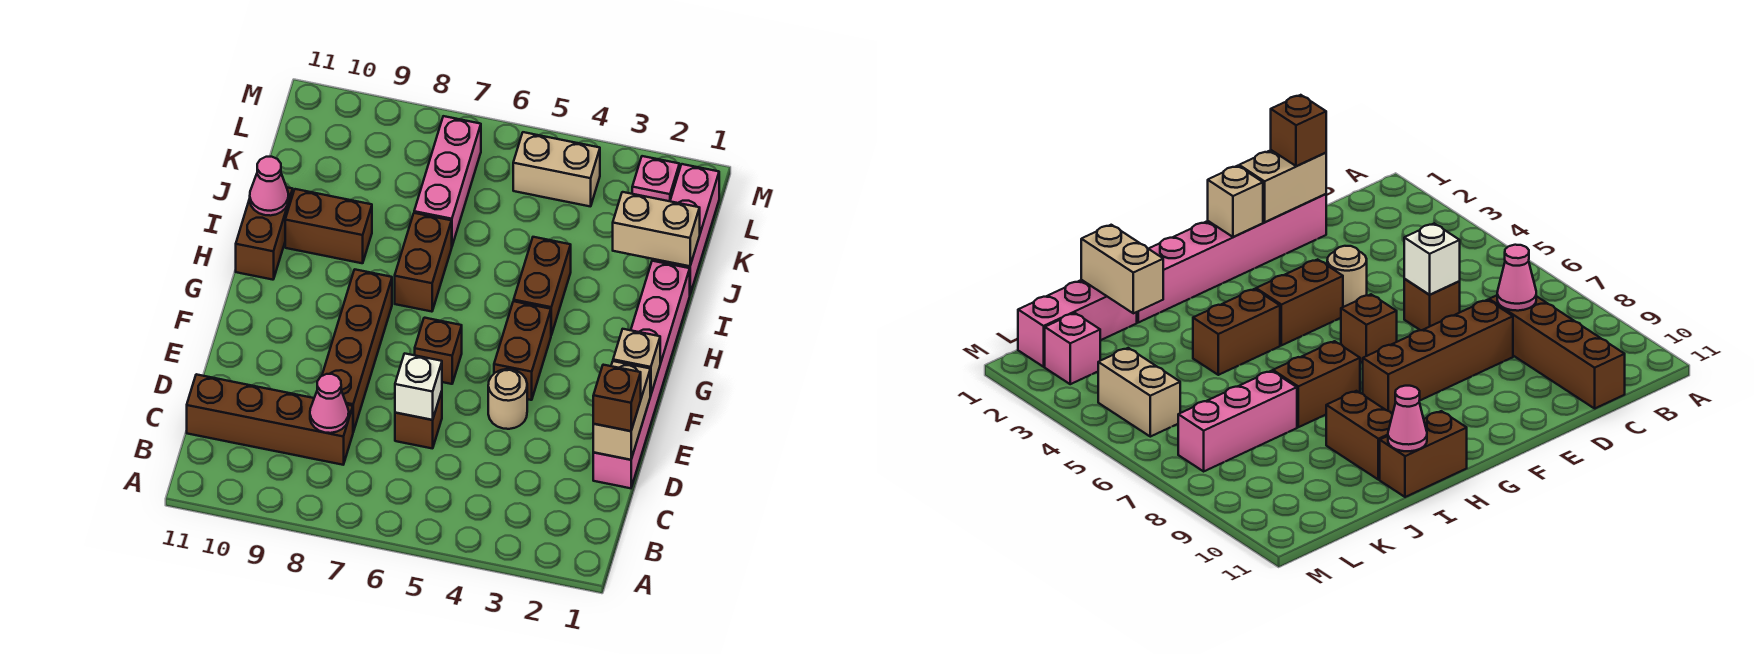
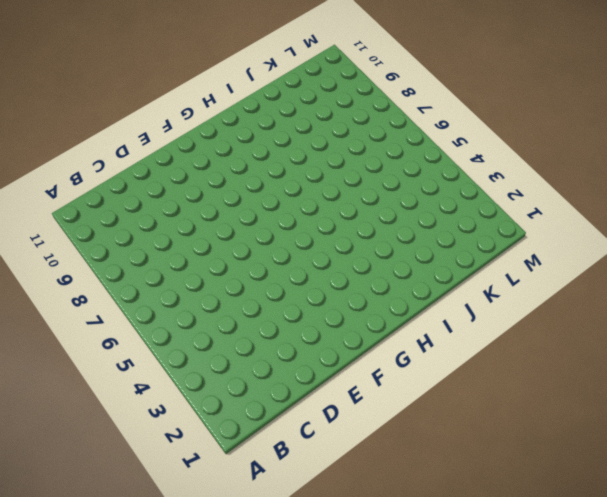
none -> brown brick C8:C11 level 1
none -> pink brick D1:I1 level 1
none -> brown brick D6 level 1

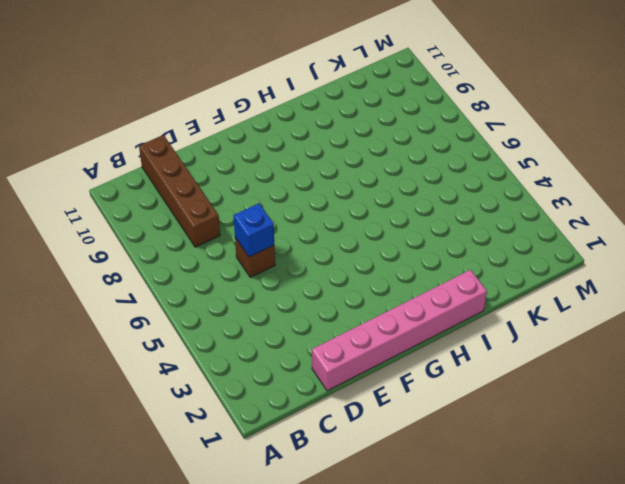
blue brick D6 level 2 -> white brick D6 level 2
none -> brown brick D8:G8 level 1
none -> tan round brick E4 level 1
none -> brown brick F4:G4 level 1

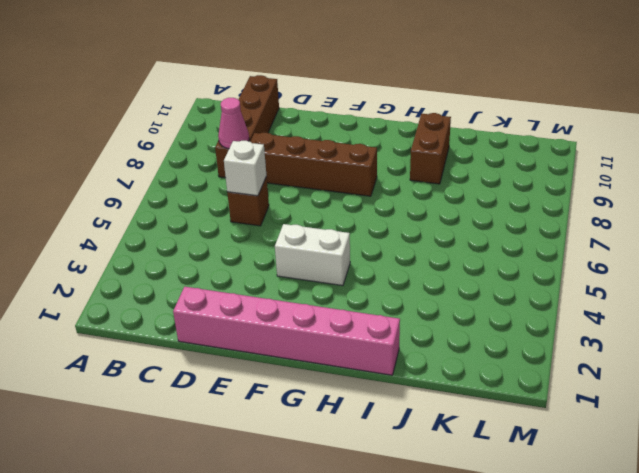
white brick F4:G4 level 1 -> brown brick F4:G4 level 1
none -> tan round brick E4 level 1
none -> brown brick F6 level 1
none -> brown brick H4:I4 level 1

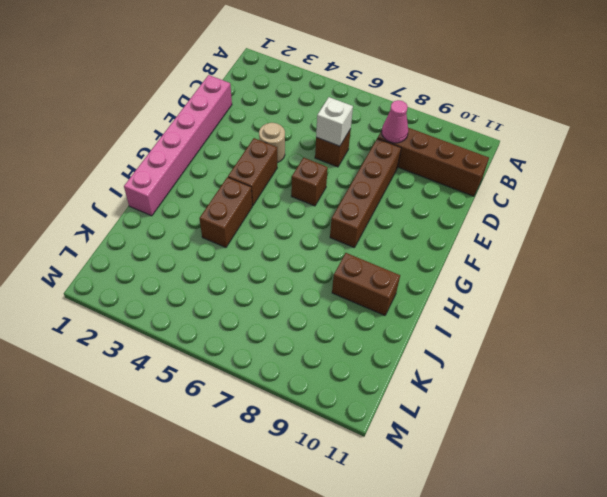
none -> brown brick H7:I7 level 1
none -> brown brick H11:I11 level 1
none -> pink brick J1:L1 level 1

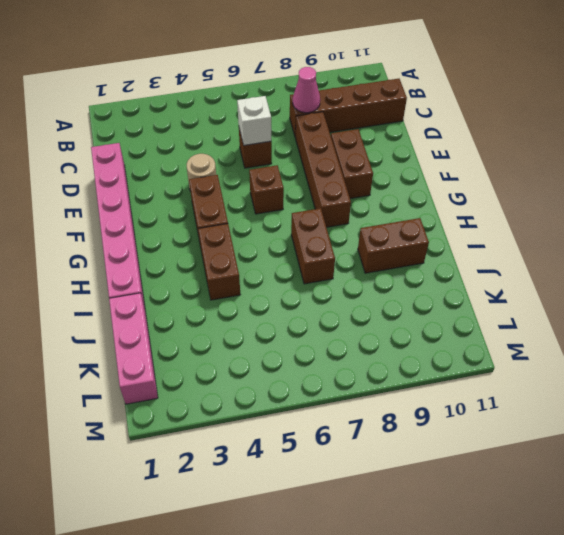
brown brick E9:F9 level 1 -> brown brick H11:I11 level 1
none -> pink brick J7:L7 level 1
none -> pink brick L2 level 1
none -> tan brick L4:L5 level 1

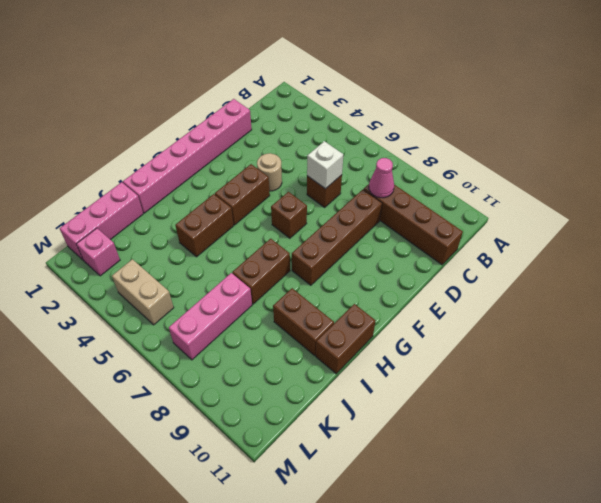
none -> tan brick D1:E1 level 2
none -> tan brick F1 level 2
none -> pink cone I11 level 2

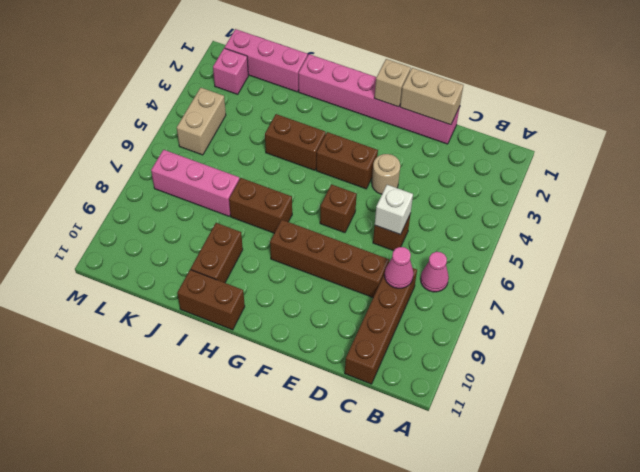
pink cone B7 level 1 -> pink cone I11 level 2
none -> tan brick J1:J2 level 2
none -> brown brick D1 level 3

